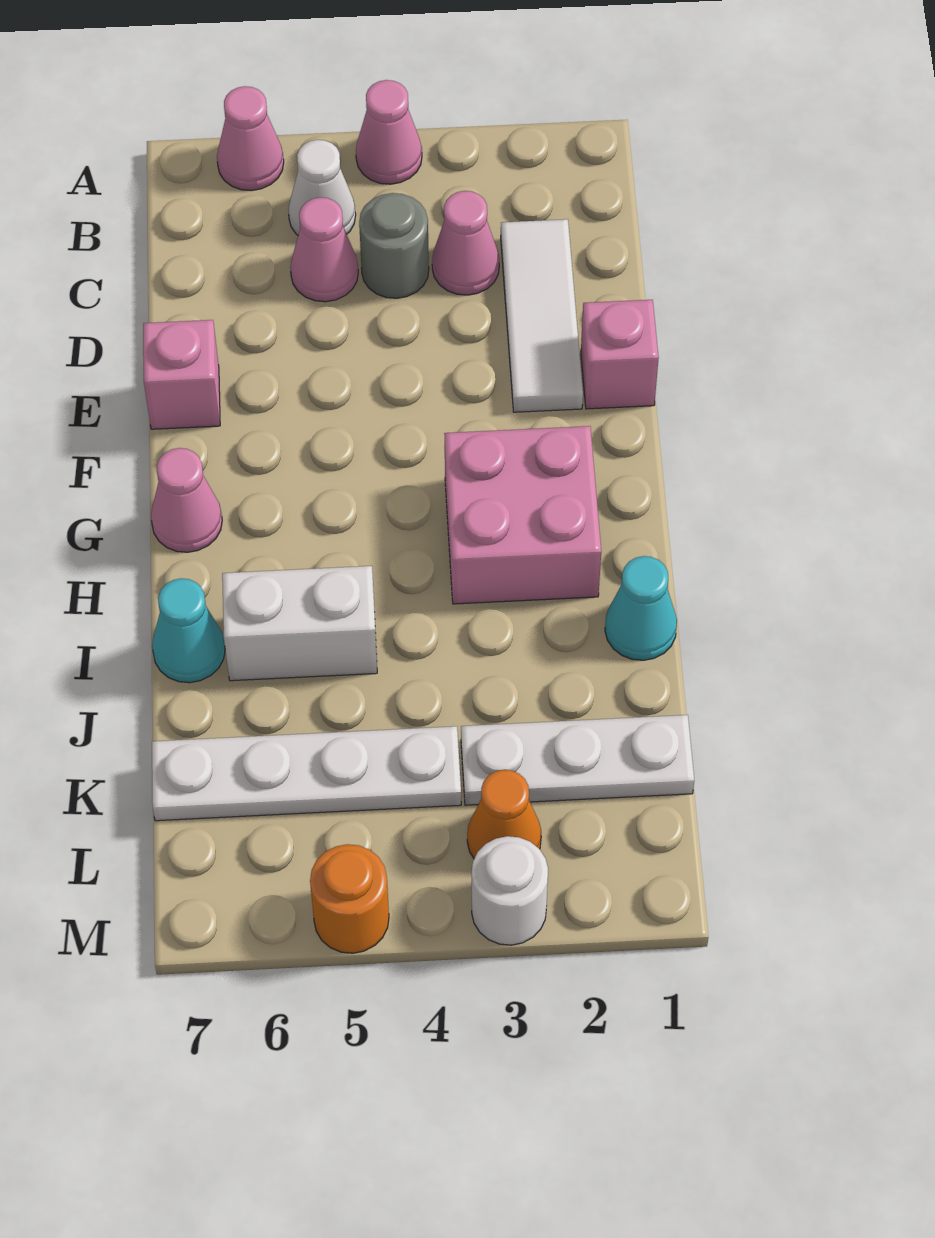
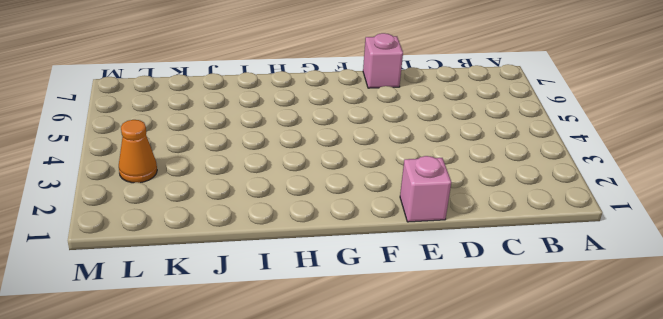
none -> pink cone A4 level 1
none -> pink cone A6 level 1
none -> white cone B5 level 1

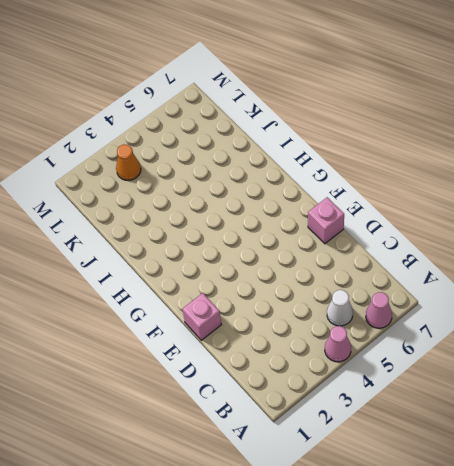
none -> white tile C2:E2 level 1
none -> pink cone C3 level 1
none -> grey round brick C4 level 1

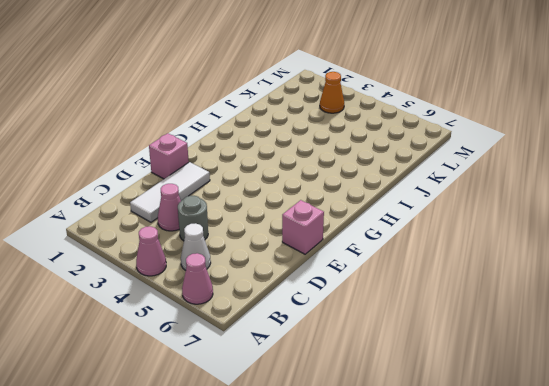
none -> pink cone C5 level 1
none -> pink brick G2:H3 level 1
none -> pink cone G7 level 1

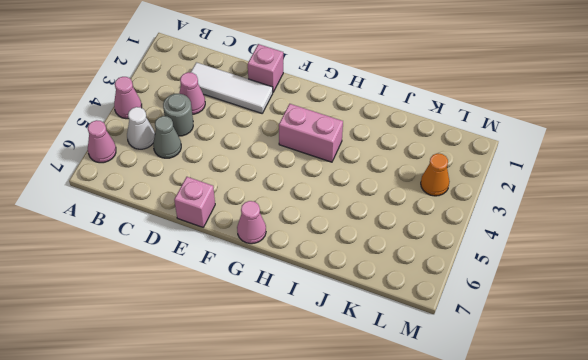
grey cone C5 level 1 -> pink cone C5 level 1
pink brick G3:H3 level 1 -> pink brick G2:H3 level 1
none -> cyan cone I1 level 1
none -> white brick I5:I6 level 1
none -> cyan cone I7 level 1

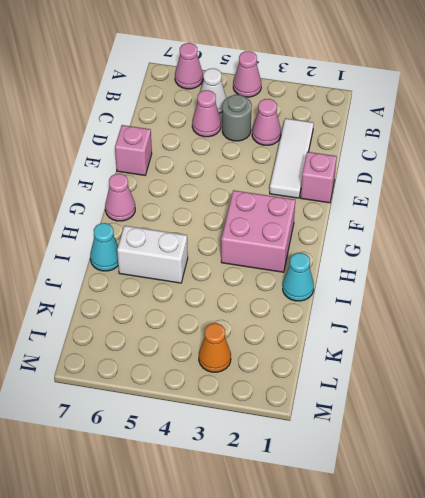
none -> white plate K1:K3 level 1
none -> white plate K4:K7 level 1
none -> white round brick M3 level 1

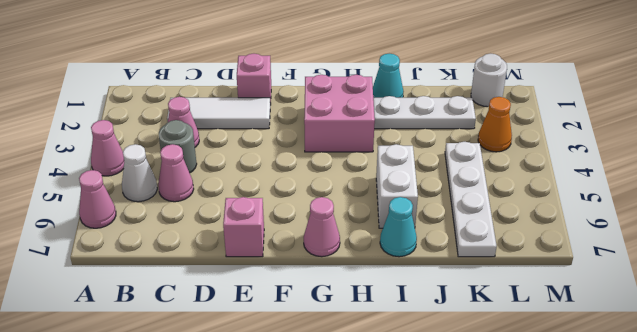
white plate I2:K2 level 1 -> white plate K1:K3 level 1
white round brick L1 level 1 -> white round brick M3 level 1
none -> orange round brick M5 level 1

